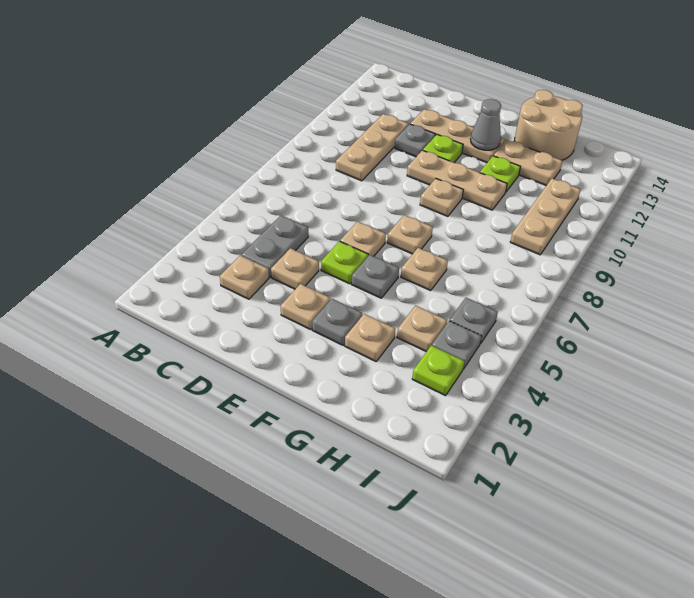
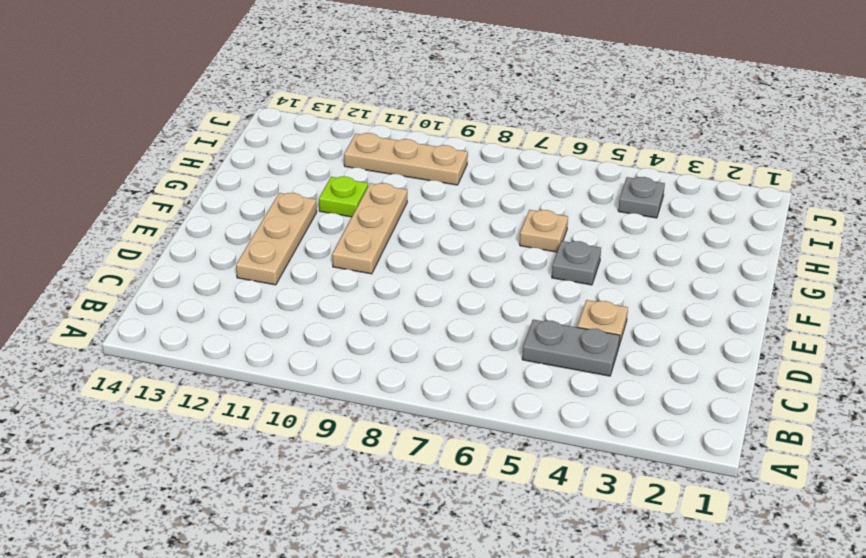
none -> tan plate C3 level 1
none -> tan plate C9:C11 level 1
none -> grey plate D11 level 1

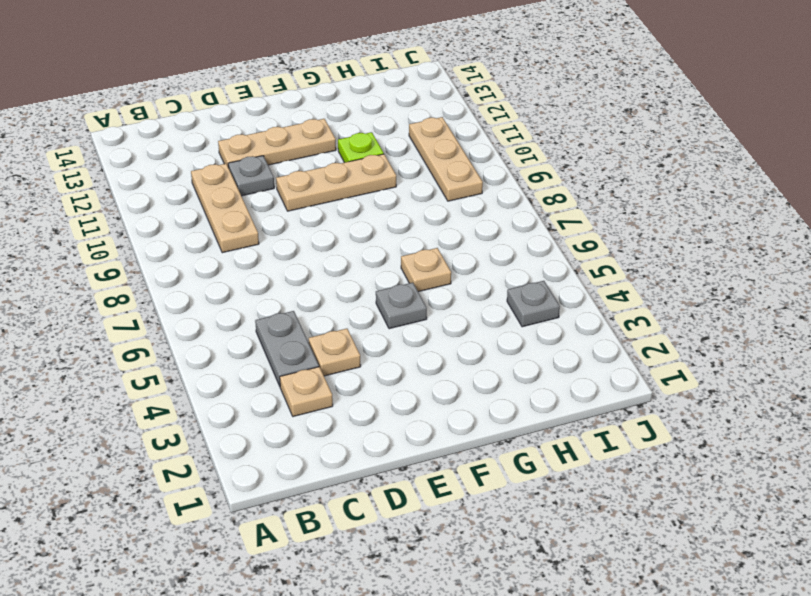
none -> tan plate E3 level 1
none -> lime plate E5 level 1
none -> tan plate E6 level 1

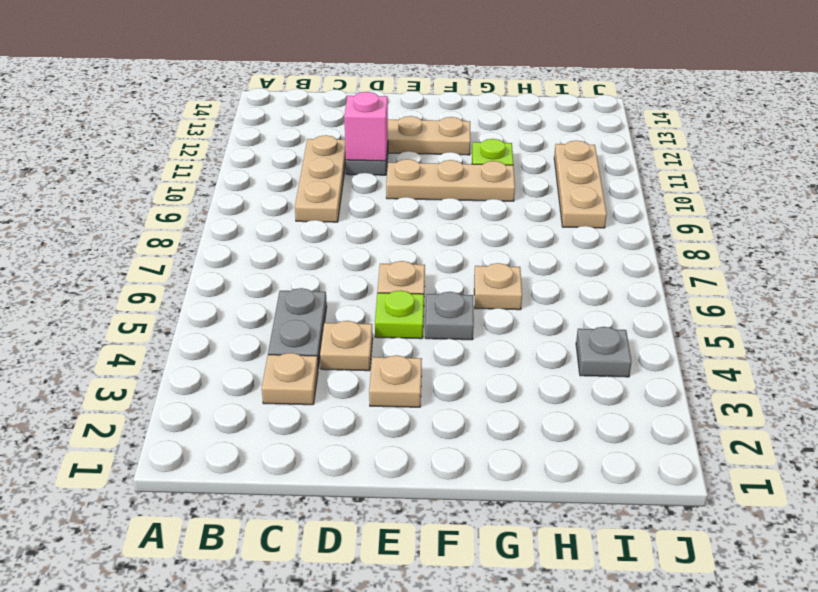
pink brick D11 level 2 -> none
none -> lime plate E11 level 1
none -> grey plate F3 level 1
none -> tan plate F7 level 1

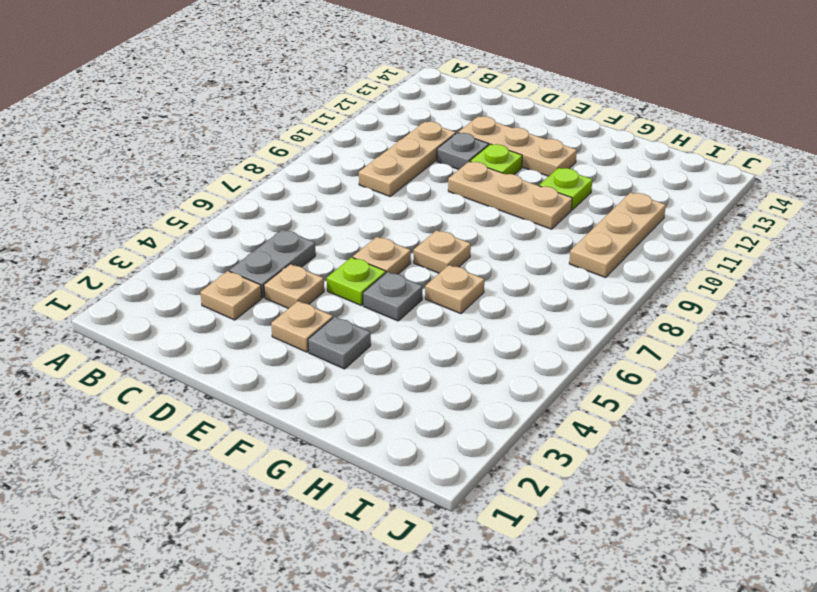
none -> tan plate F9 level 1
none -> tan plate G3 level 1
none -> tan plate G12:H12 level 1

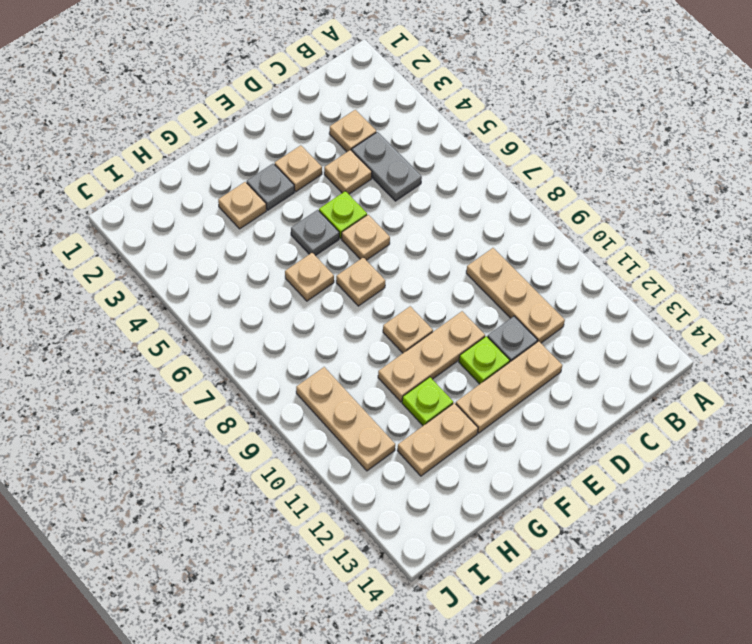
none -> tan round brick G13:H14 level 1
none -> tan plate H4 level 1
none -> lime plate I3 level 1

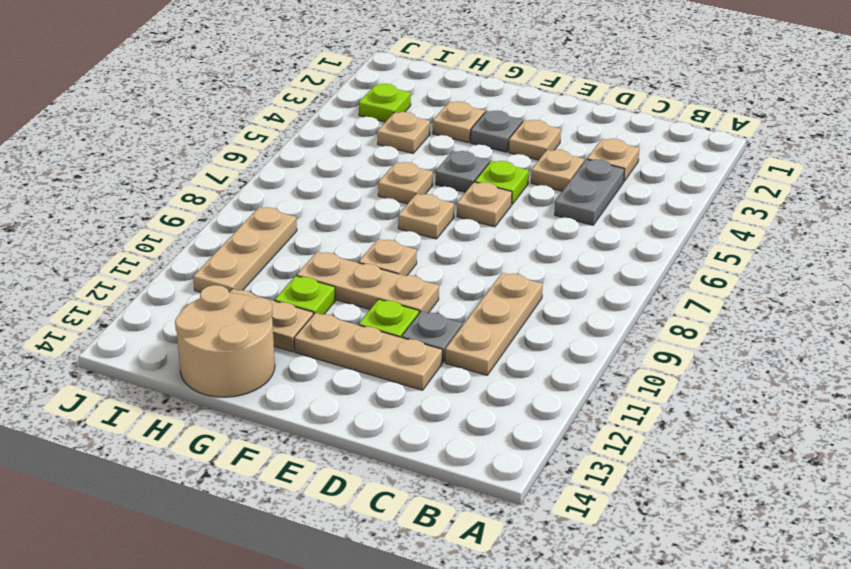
none -> grey plate I4 level 1
none -> grey plate I5 level 1
none -> grey cone F12 level 2

